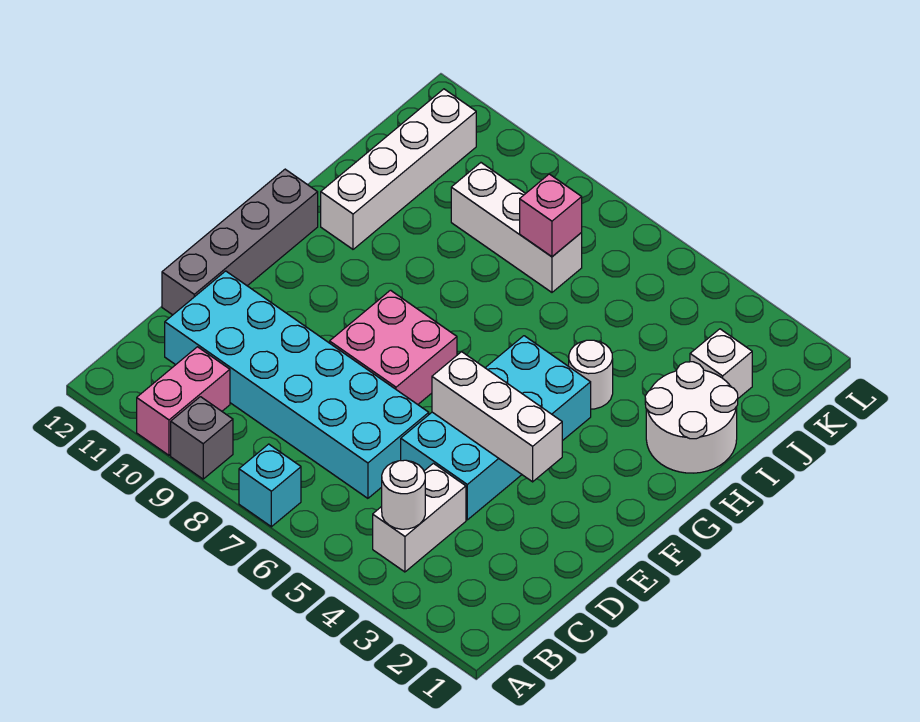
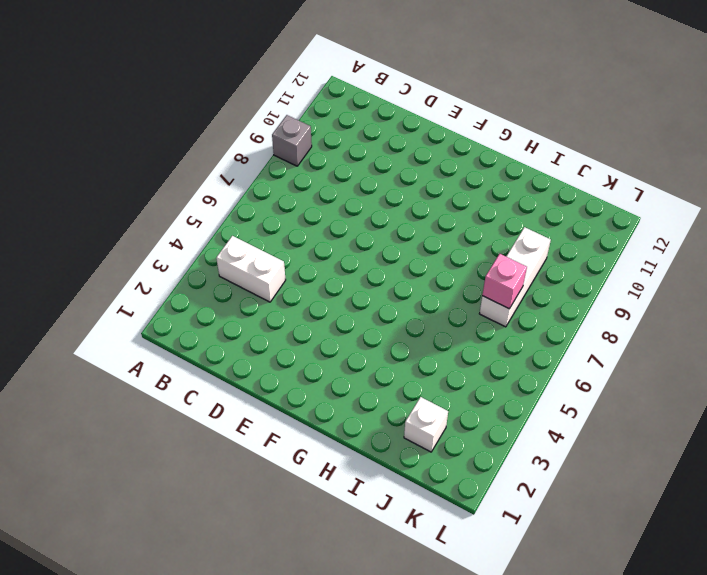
none -> cyan brick A7 level 1
none -> pink brick A10:B10 level 1
none -> cyan brick C6:D11 level 1

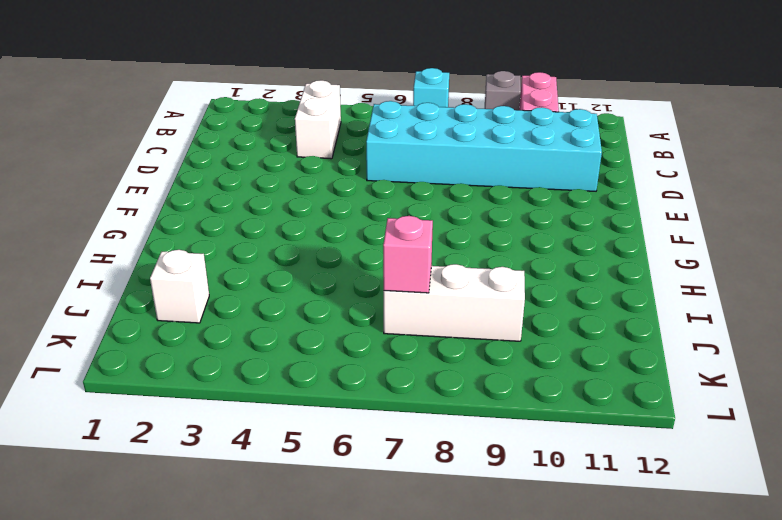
none -> cyan brick D4:G5 level 1
none -> grey brick D12:G12 level 1
none -> pink brick E7:F8 level 1

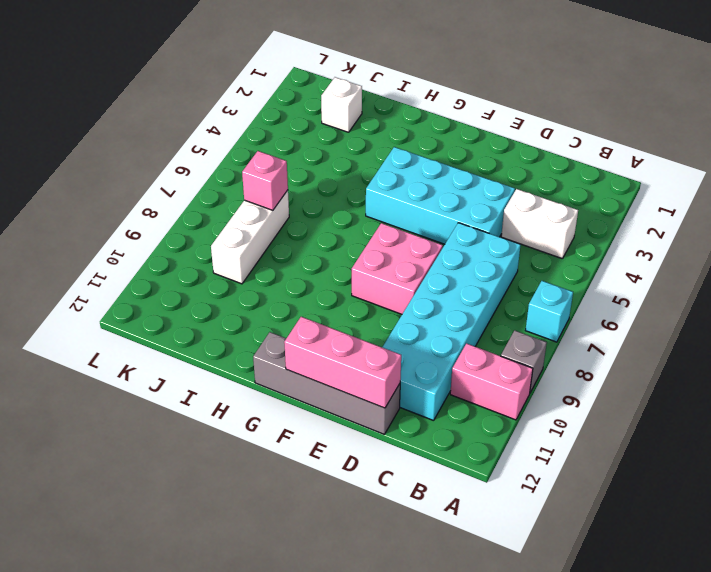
pink brick D12:F12 level 2 -> none
none -> white round brick H1:I2 level 1
none -> white round brick H4 level 1
none -> white brick H11:K11 level 1

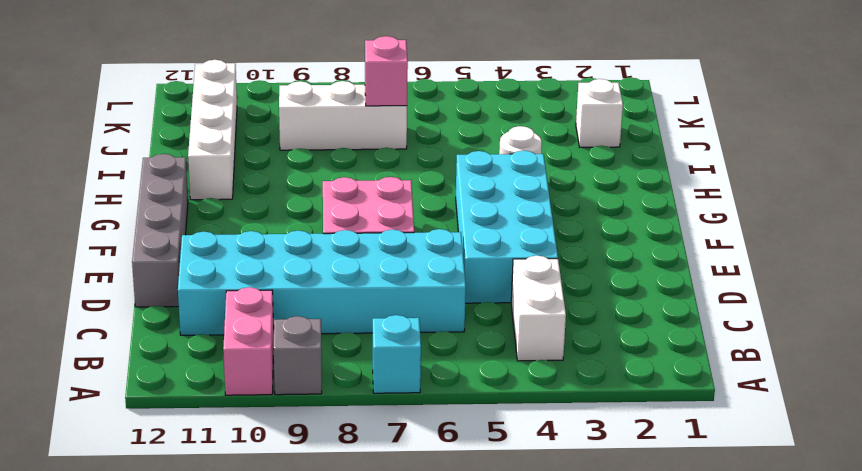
none -> white round brick H1:I2 level 1
none -> white round brick B4 level 2
none -> white brick E3:E5 level 2

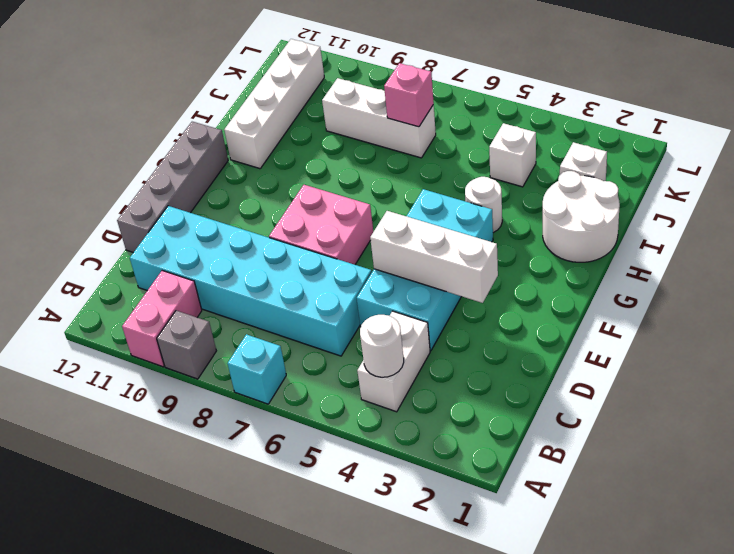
white brick J4 level 1 -> none

